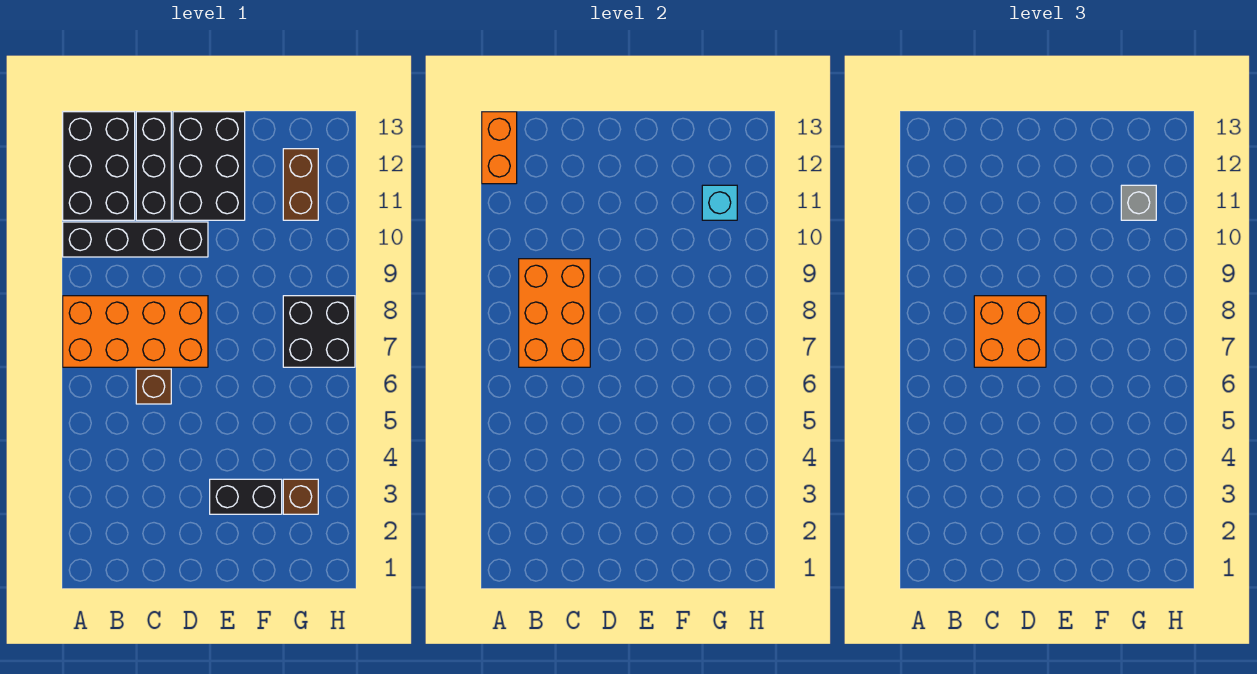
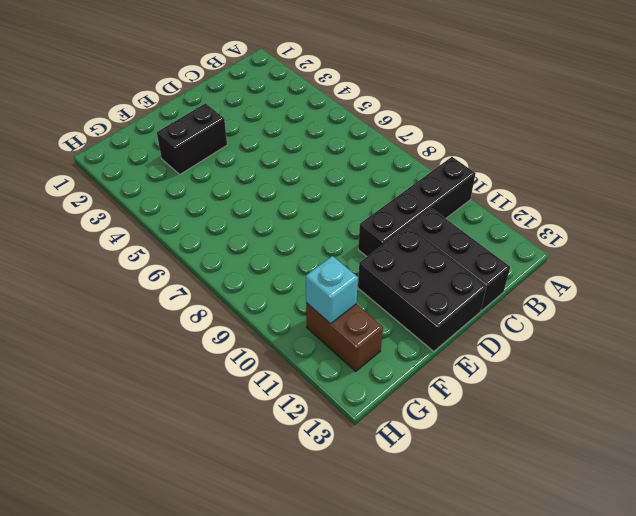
none -> orange brick A7:D8 level 1
none -> black brick A11:B13 level 1
none -> brown brick C6 level 1

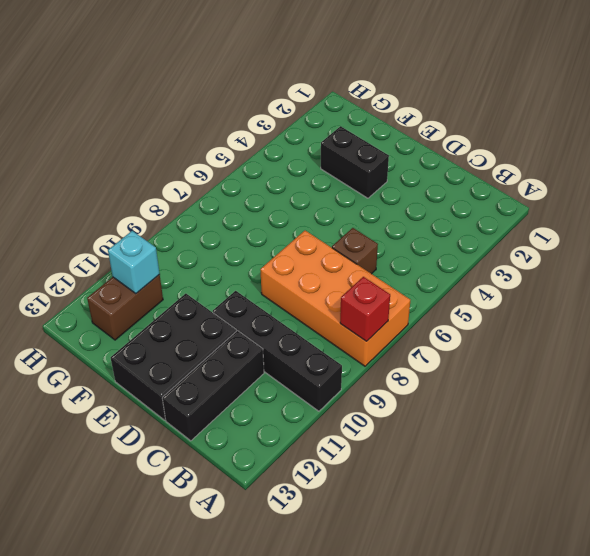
red brick A8 level 2 -> none
none -> black brick A11:B13 level 1
none -> brown brick G3 level 1
none -> black brick G7:H8 level 1

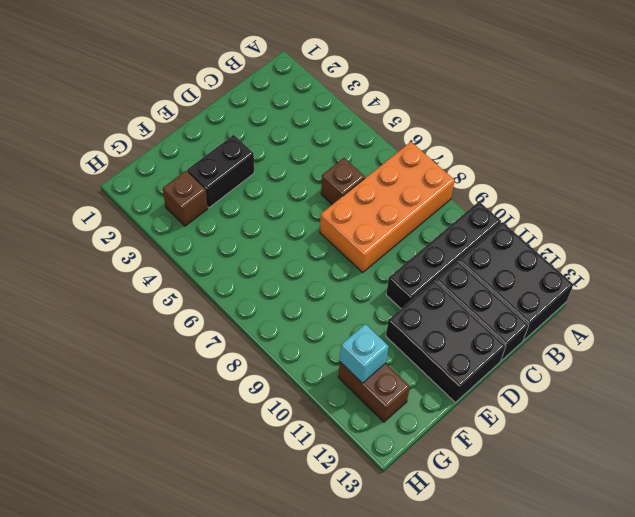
none -> black brick G7:H8 level 1
none -> orange brick A12:A13 level 2
none -> orange brick B7:C9 level 2

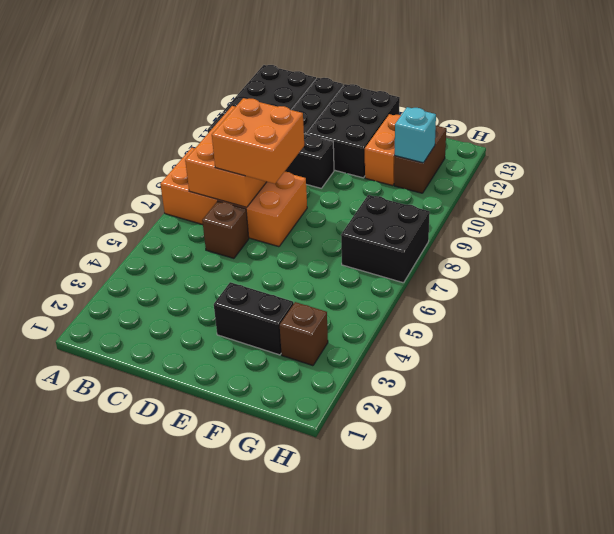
orange brick F11:F12 level 1 -> orange brick A12:A13 level 2
none -> grey brick G11 level 3

